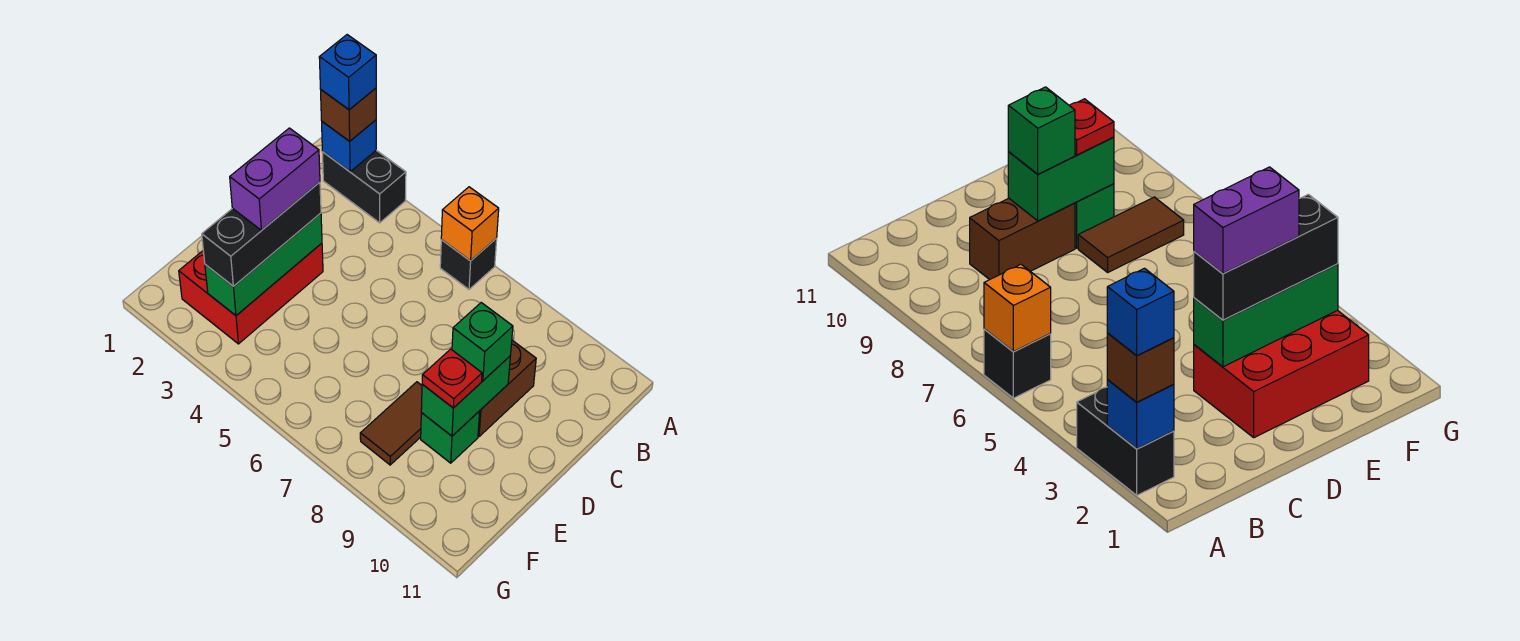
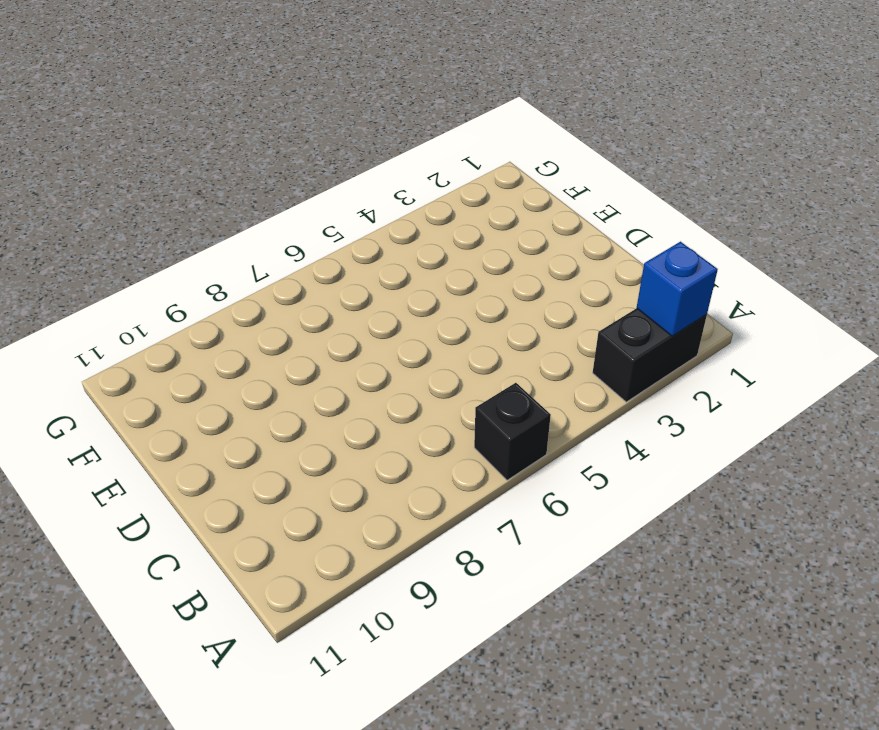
none -> brown brick C9:D9 level 1
none -> red brick D2:F3 level 1
none -> brown tile E8:F8 level 1

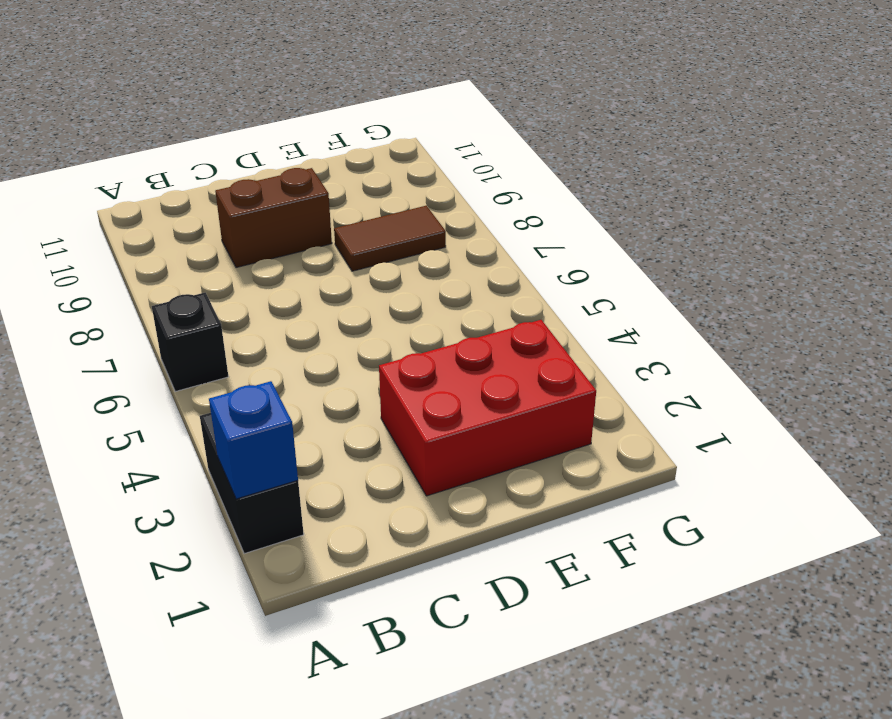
none -> green brick E9 level 1
none -> orange brick A6 level 2
none -> green brick D3:F3 level 2

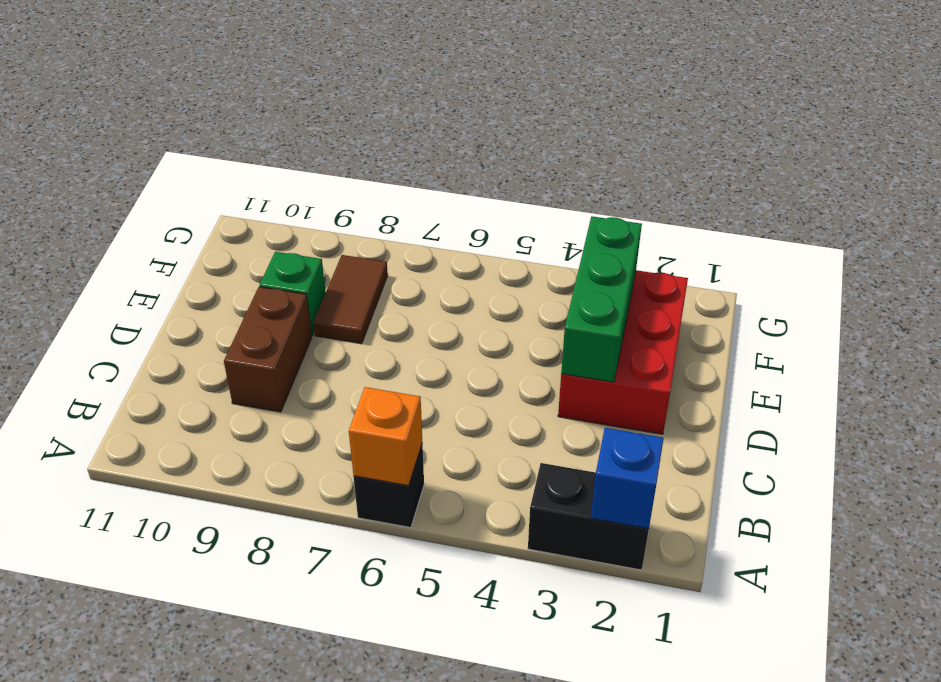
none -> green brick D9:E9 level 2
none -> brown brick A2 level 3
none -> black brick D3:F3 level 3

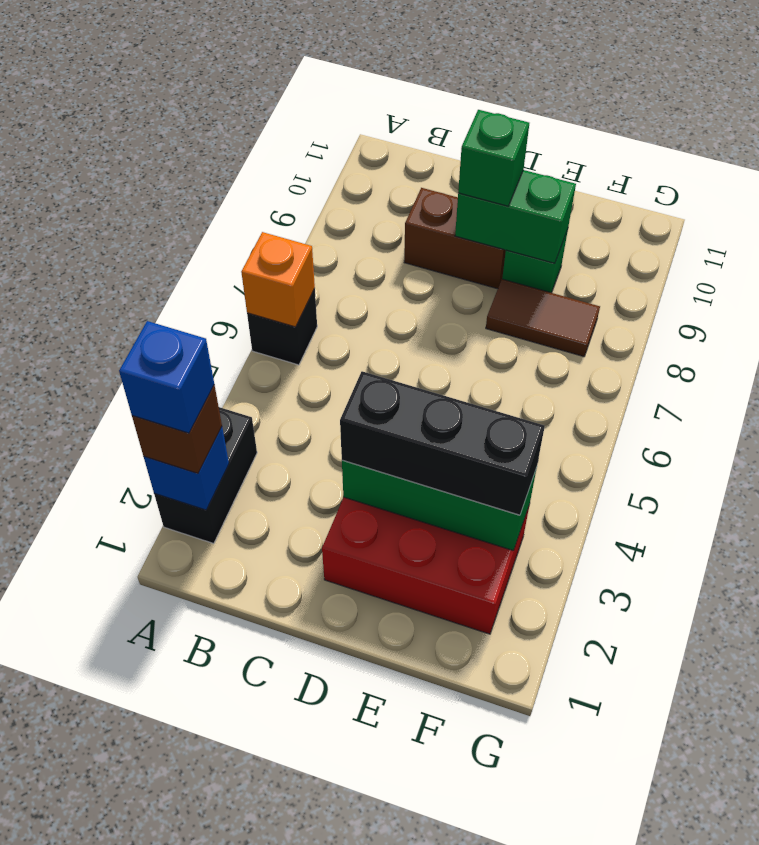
none -> red plate E9 level 3
none -> purple brick D3:E3 level 4

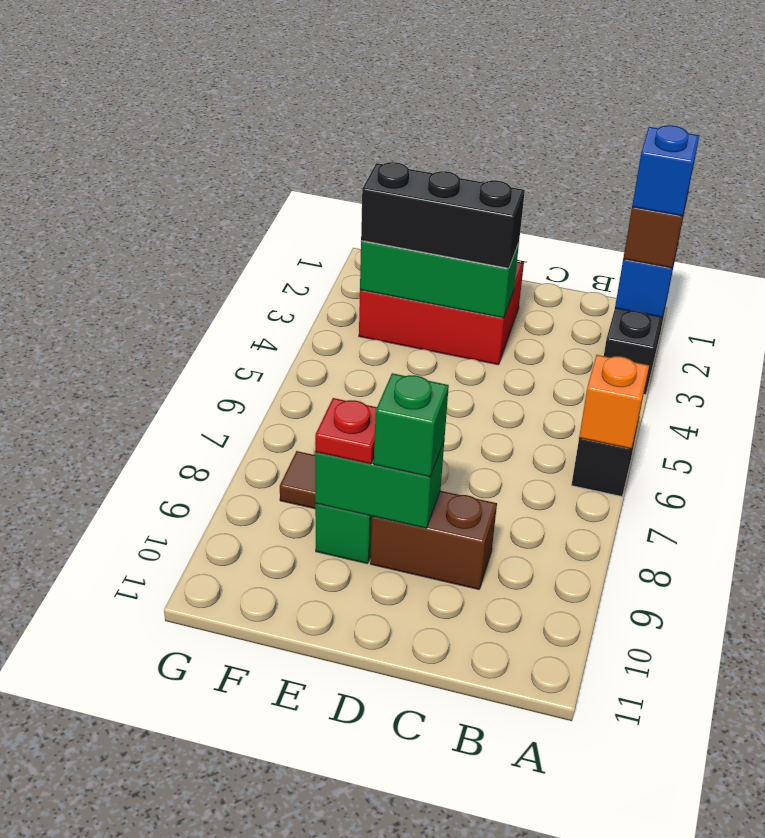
none -> purple brick D3:E3 level 4

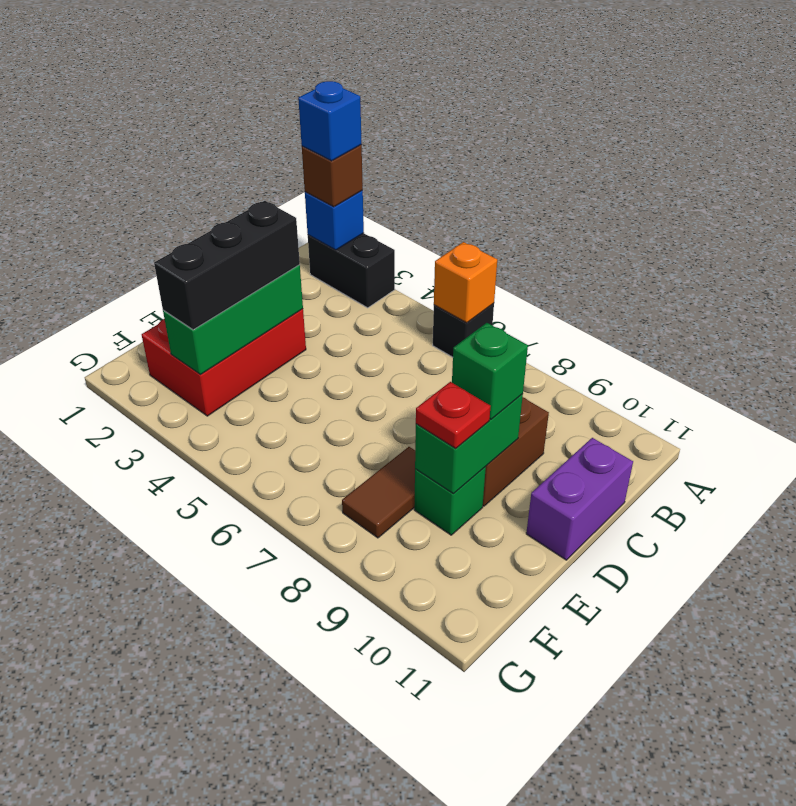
purple brick C11:D11 level 1 -> purple brick D3:E3 level 4

